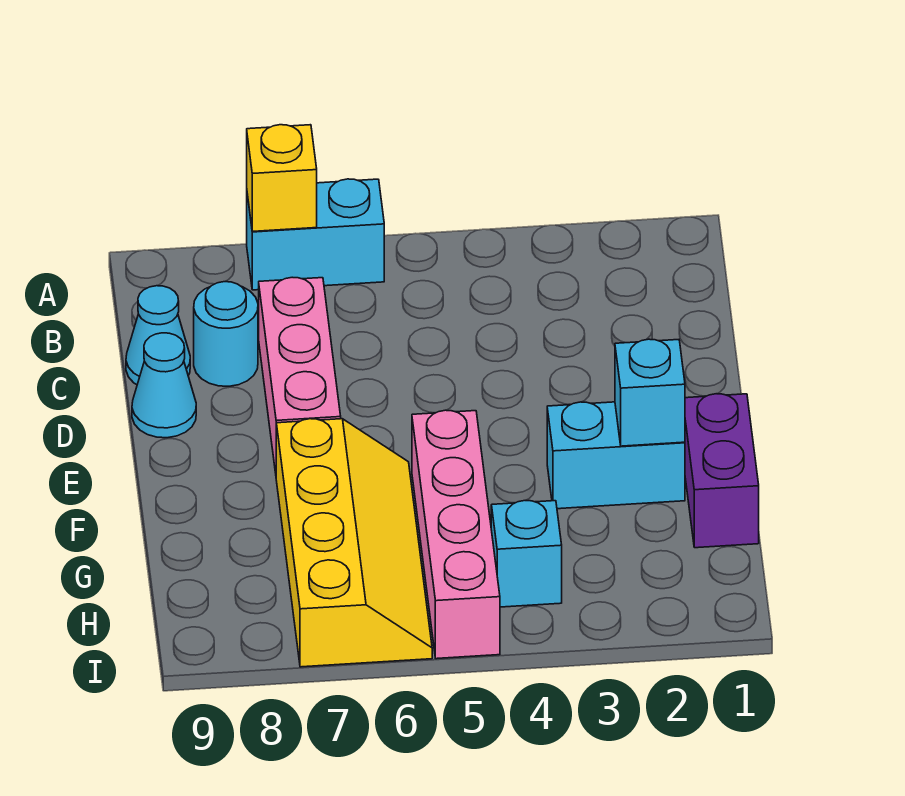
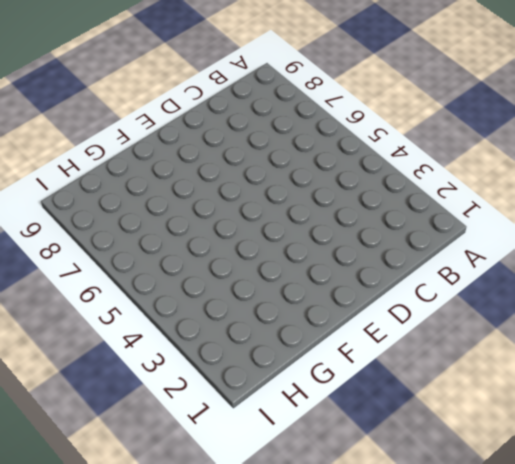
none -> cyan brick A6:A7 level 1
none -> pink brick C7:E7 level 1
none -> cyan round brick C8 level 1

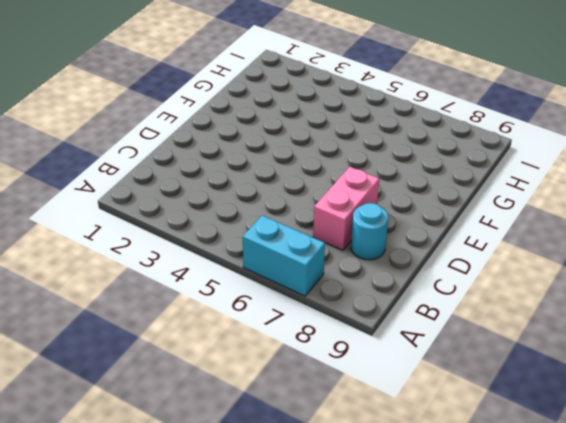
pink brick C7:D7 level 1 -> pink brick C7:E7 level 1
none -> cyan cone C9 level 1
none -> cyan cone D9 level 1
none -> purple brick F1:G1 level 1

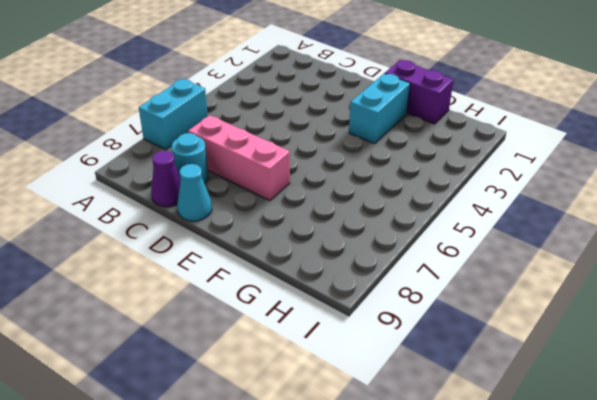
purple cone C9 level 1 -> cyan cone C9 level 1
none -> pink brick F5:I5 level 1
none -> yellow slope F6:I7 level 1 top 7
none -> cyan brick H4 level 1

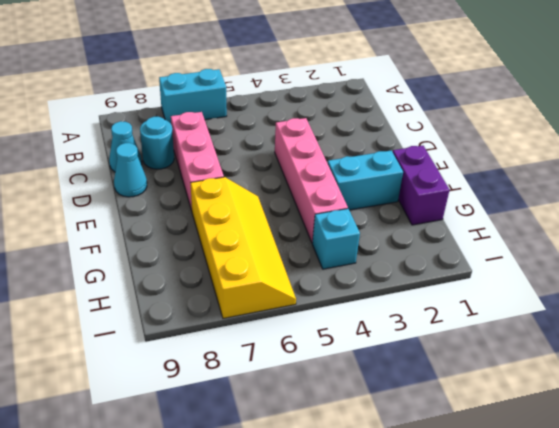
pink brick D4:G4 level 1 -> pink brick F5:I5 level 1
none -> yellow brick A7 level 2
none -> cyan brick F2 level 2

